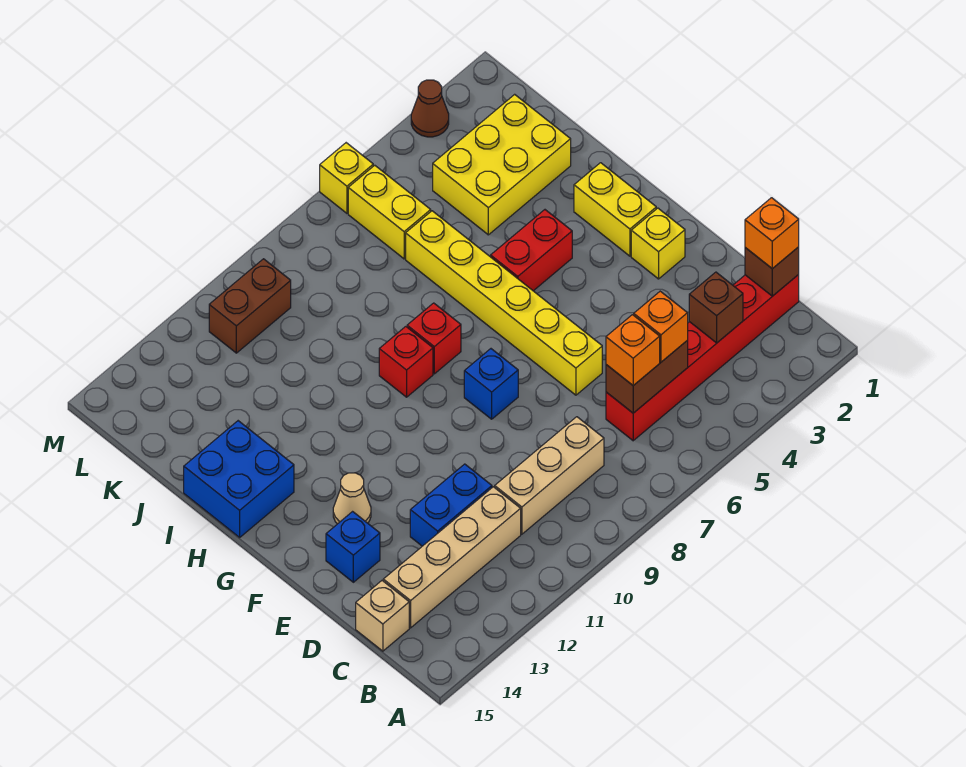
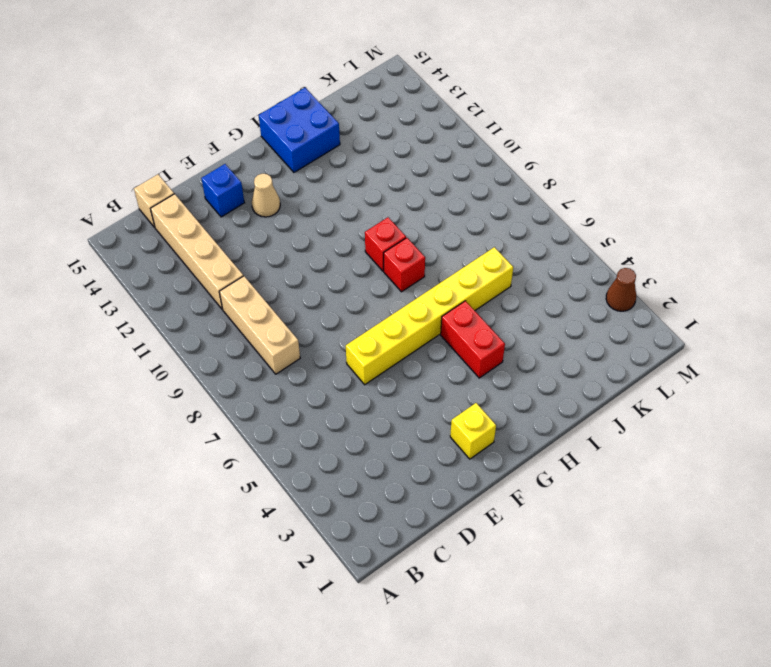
none -> red brick C1:C6 level 1
none -> blue brick D11:D12 level 1
none -> blue brick F8 level 1

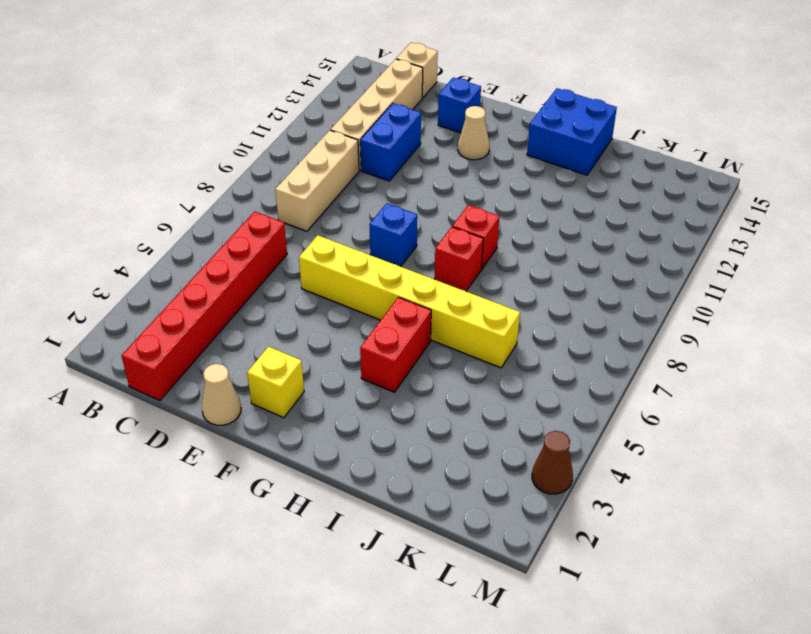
tan cone E1 level 1 -> none
none -> yellow brick G2:H2 level 1
none -> yellow brick J2:K4 level 1
none -> yellow brick K6:L6 level 1

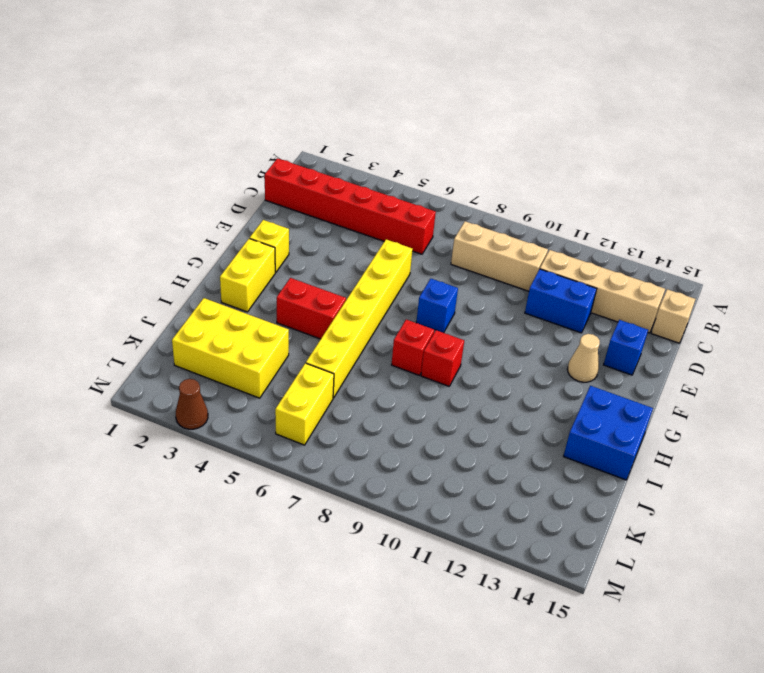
none -> brown brick L10:L11 level 1
none -> yellow brick M6 level 1
none -> brown brick C1 level 2

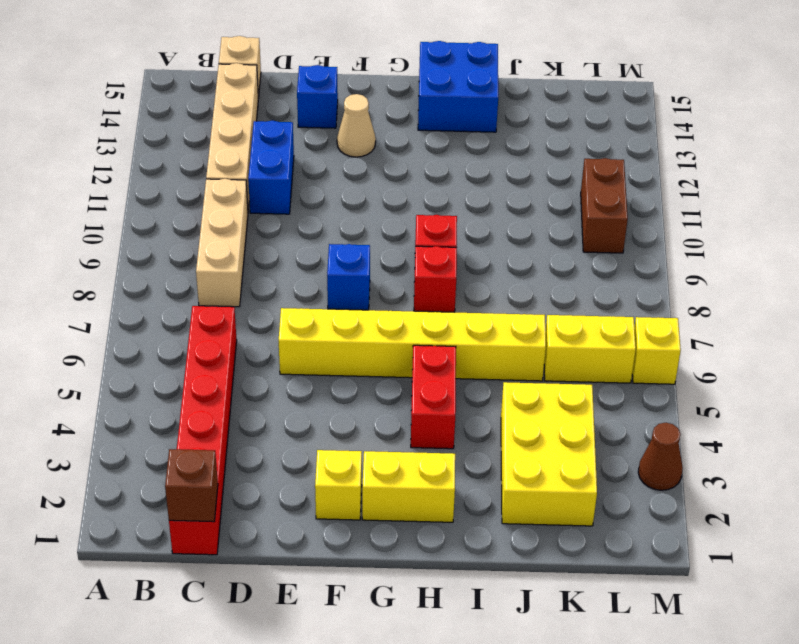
none -> brown brick C3 level 2
none -> brown brick C5:C6 level 2
none -> orange brick C1 level 3

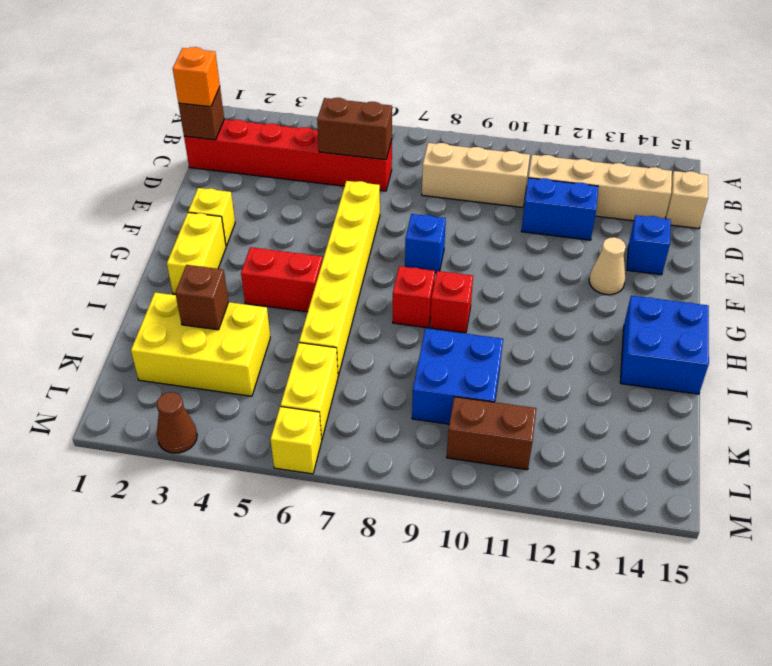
brown brick J3 level 2 -> brown brick C3 level 2
blue brick J9:K10 level 1 -> none
none -> orange brick C5 level 3
none -> orange brick C6 level 3

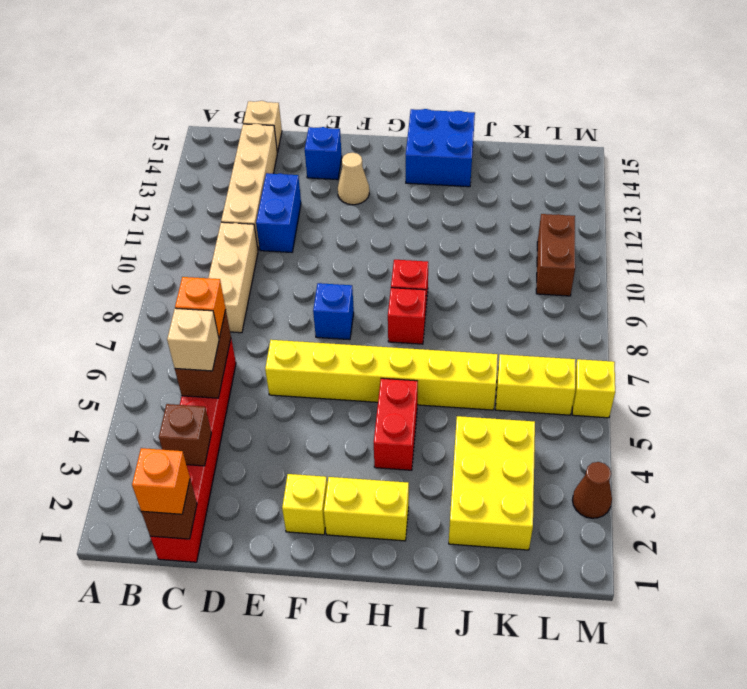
tan brick C5 level 3 -> orange brick C5 level 3

